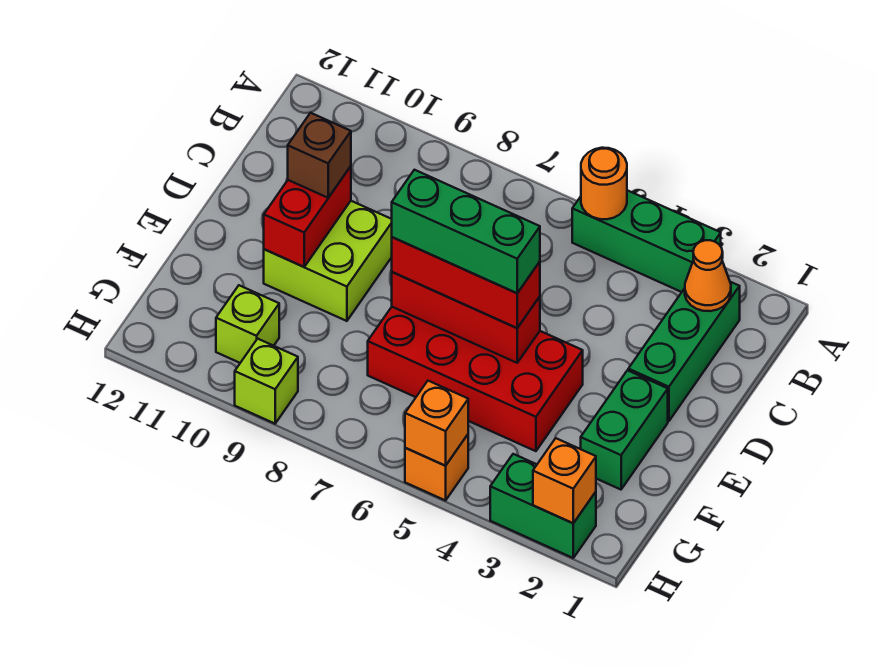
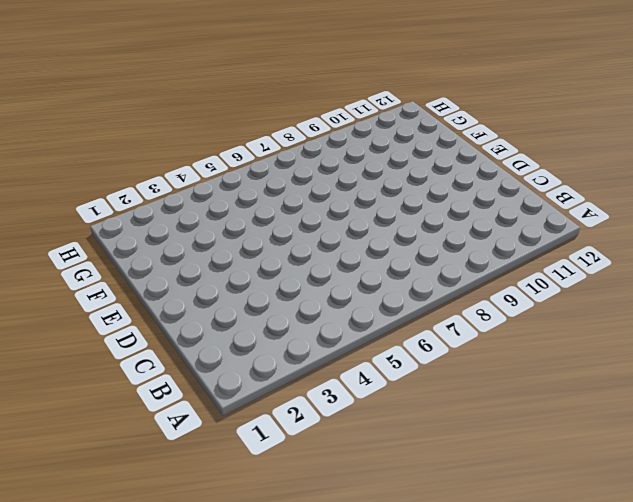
none -> green brick A3:A5 level 1
none -> green brick B2:D2 level 1
none -> lime brick D9:E10 level 1

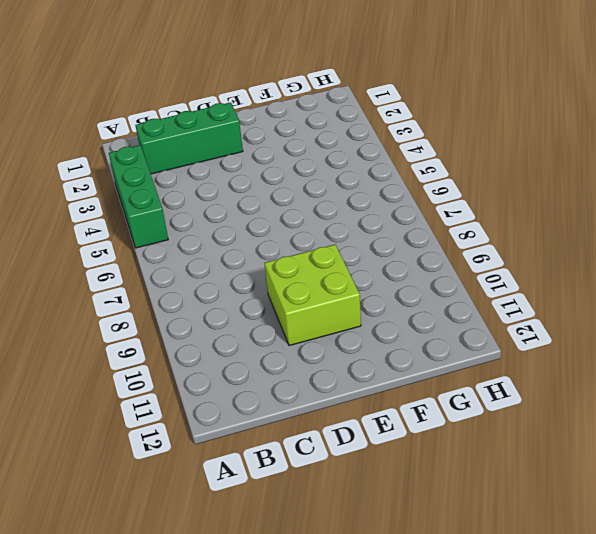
none -> green brick E2:F2 level 1
none -> red brick E4:F7 level 1
none -> lime brick G10 level 1

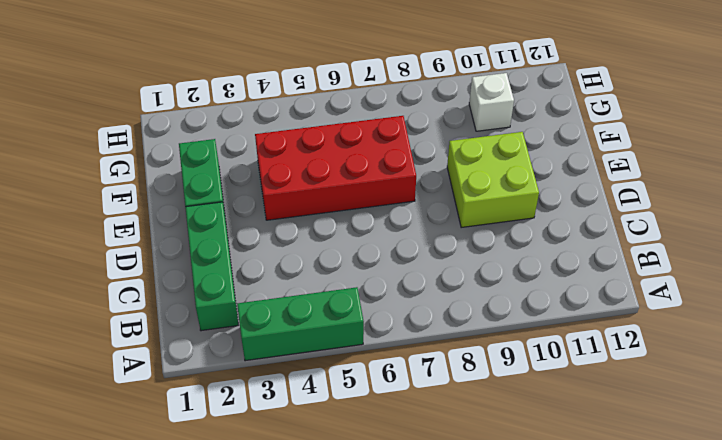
white brick G10 level 1 -> lime brick G10 level 1
none -> green brick H2:H3 level 1
none -> orange brick H5 level 1
none -> lime brick H9 level 1

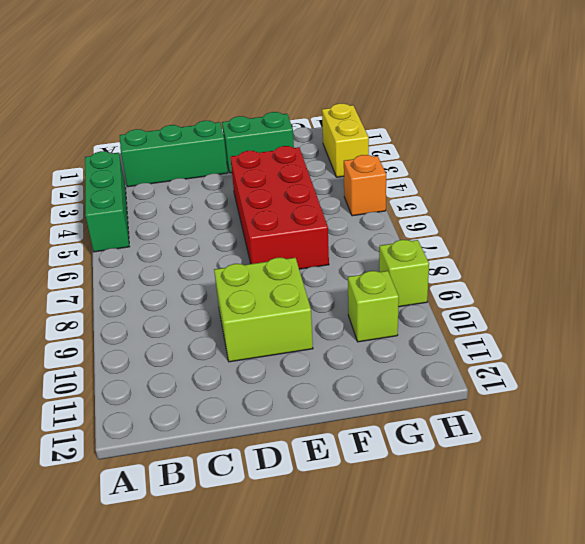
yellow brick H2:H3 level 1 -> green brick H2:H3 level 1
none -> orange round brick A5 level 2
none -> orange cone B2 level 2
none -> red brick D10:E10 level 2

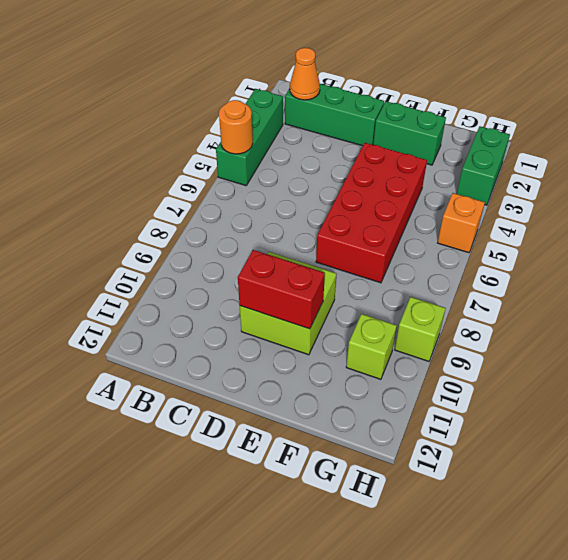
none -> red brick E5:E7 level 2
none -> orange brick H2 level 2
none -> orange brick H5 level 2

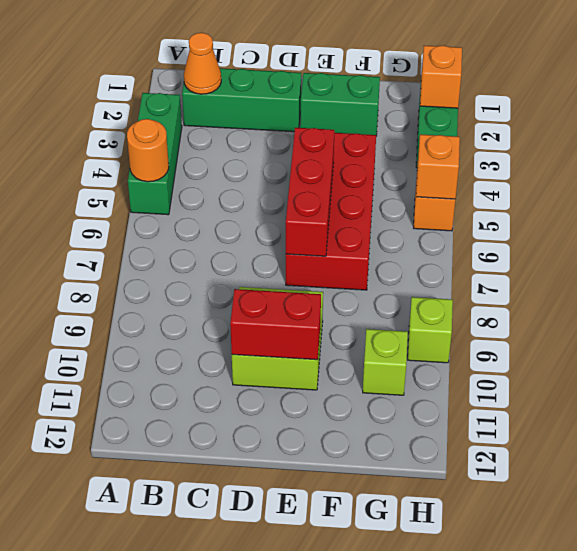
none -> brown brick D10 level 3
none -> red brick E5:E7 level 3
none -> green brick E5:E7 level 4

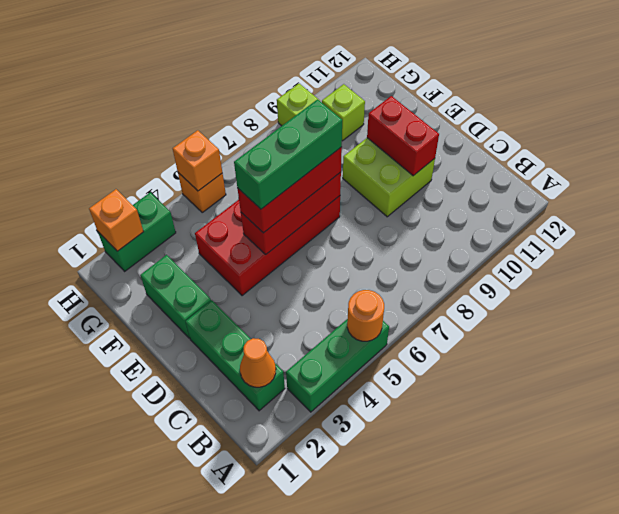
none -> brown brick D10 level 3

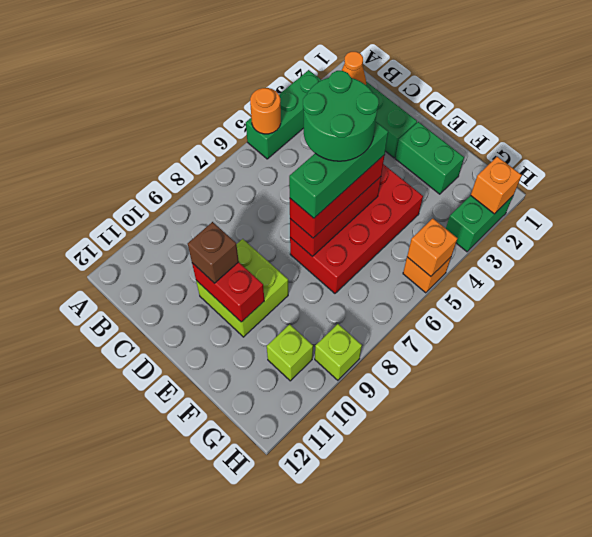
green round brick D5:E6 level 5 -> none

